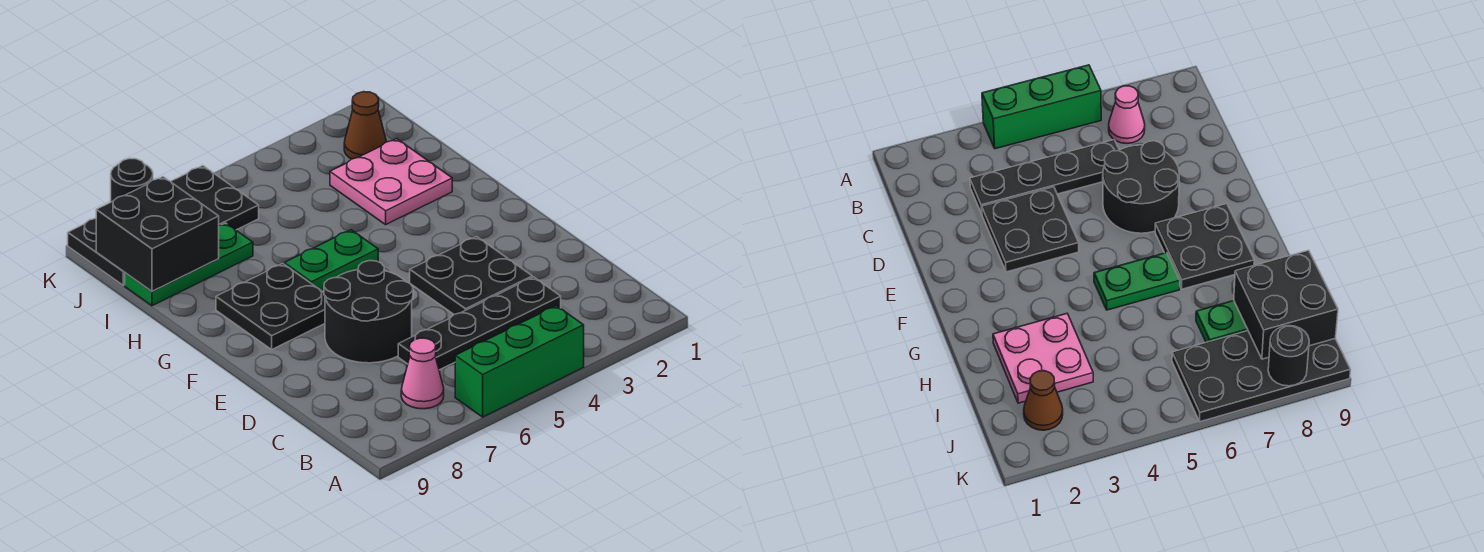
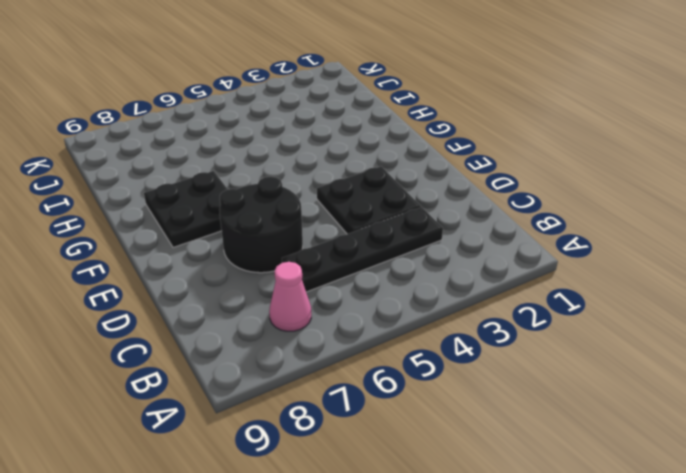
none -> green brick A4:A6 level 1
none -> green plate G5:G6 level 1
none -> pink plate H2:I3 level 1

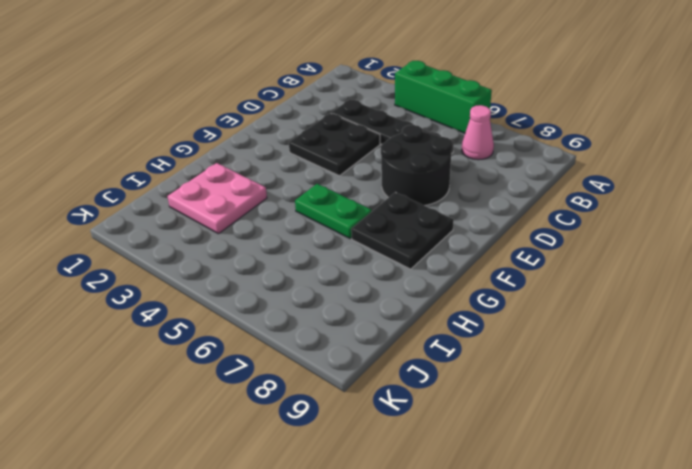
none -> green plate I7:I9 level 1
none -> brown cone J2 level 1
none -> black plate J6:K9 level 1

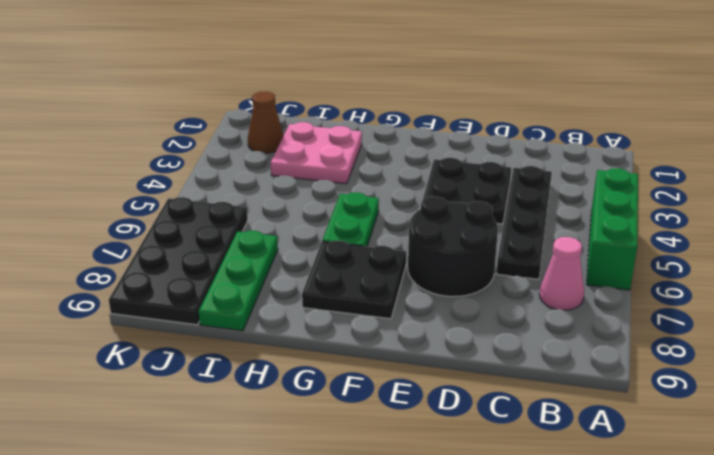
none -> black brick I8:J9 level 2
none -> black round brick K8 level 2

